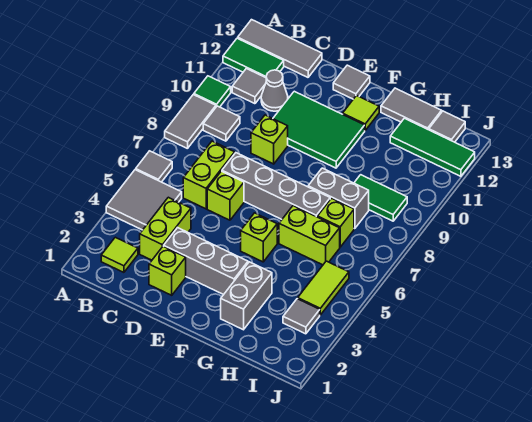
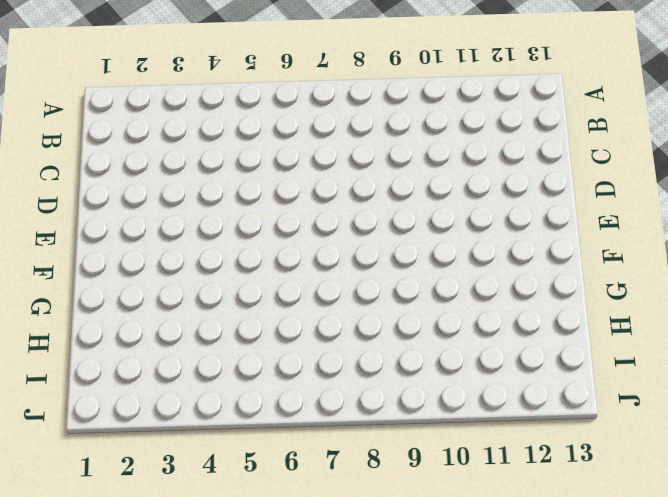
none -> grey tile A4:B5 level 1
none -> grey tile A6 level 1
none -> grey tile A8:A9 level 1
none -> green tile A10 level 1

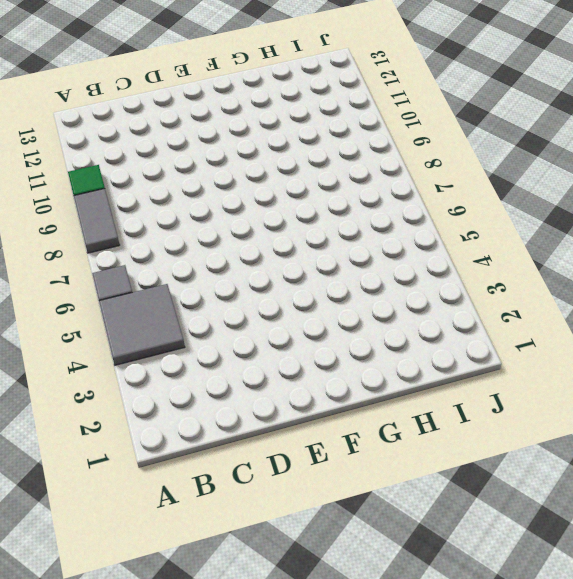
none -> green tile A12:B12 level 1
none -> grey tile A13:C13 level 1
none -> lime tile B2 level 1
none -> grey tile B9 level 1

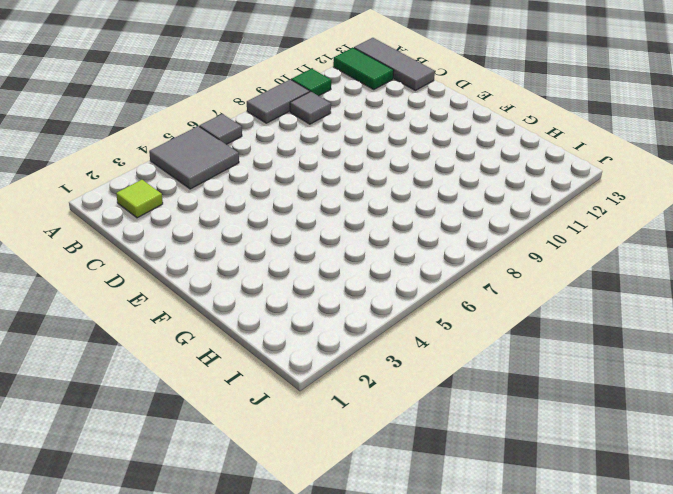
none -> grey tile B11 level 1
none -> lime brick C3:C4 level 1
none -> lime brick C6:C7 level 1
none -> grey cone C11 level 1

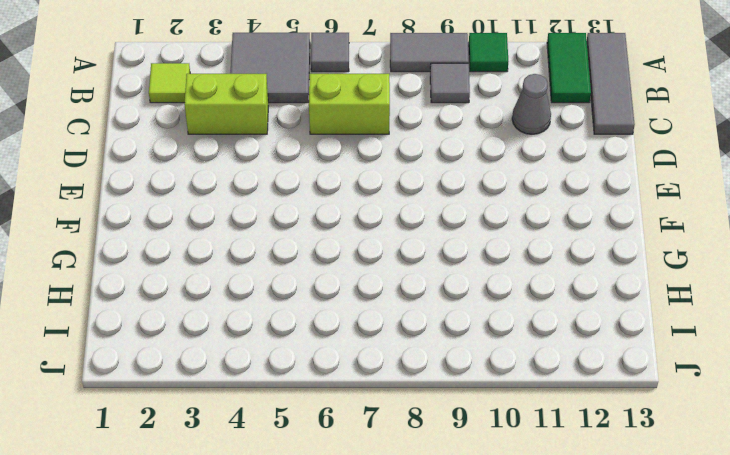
none -> grey tile B11 level 1
none -> lime brick D2 level 1
none -> grey brick D3:F3 level 1
none -> lime brick D6 level 1

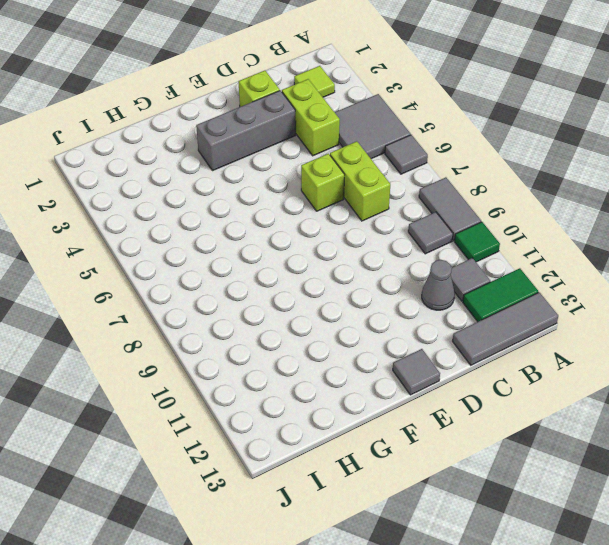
none -> grey brick D7:G7 level 1
none -> lime brick D9 level 1
none -> green tile D10:F11 level 1
none -> lime brick F5 level 1

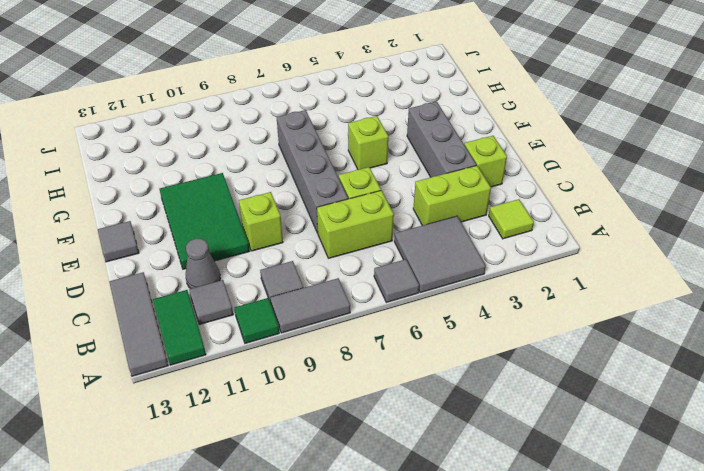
none -> lime tile F12 level 1
none -> grey brick G2:G3 level 1
none -> lime brick G6:H6 level 1
none -> grey brick G8:H8 level 1

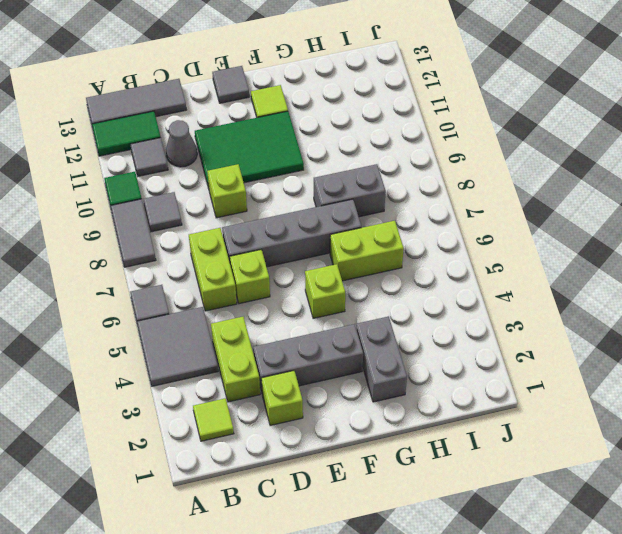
none -> grey tile G13:H13 level 1
none -> lime brick H7 level 1
none -> green tile H9:I9 level 1
none -> green tile H12:J12 level 1

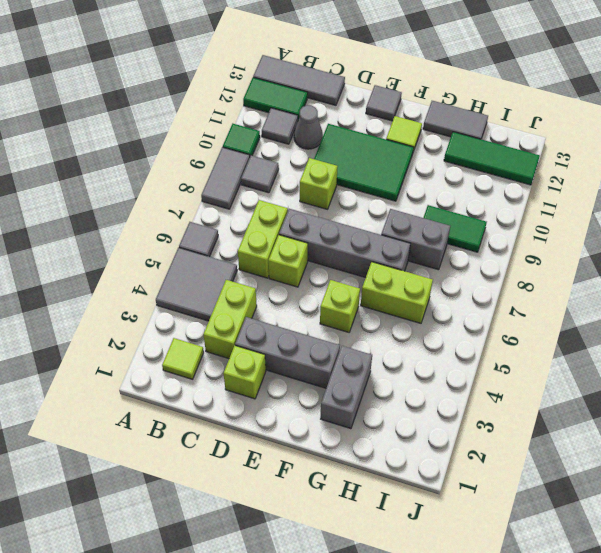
none -> lime brick H7 level 1
none -> grey tile I3 level 1
none -> lime tile I4:I5 level 1
none -> grey tile I13 level 1

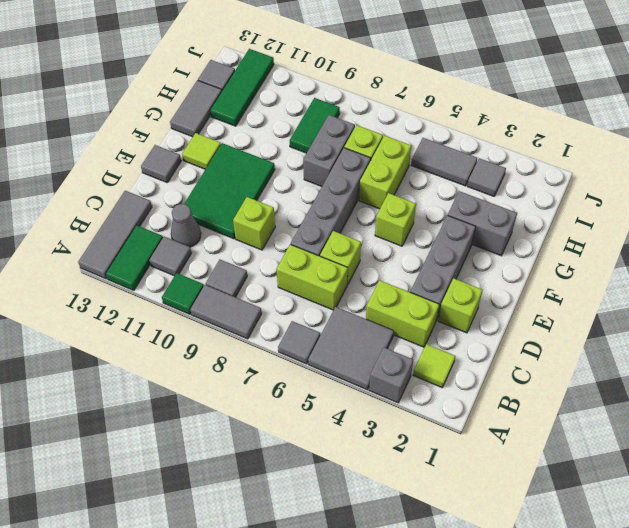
grey brick A3 level 1 -> none
grey tile I4:I5 level 1 -> lime tile I4:I5 level 1

